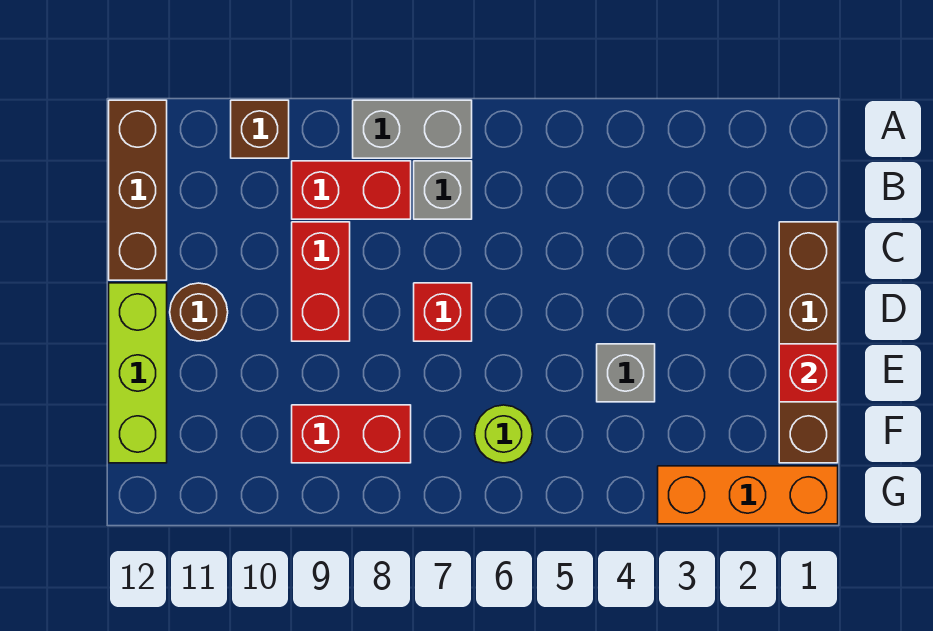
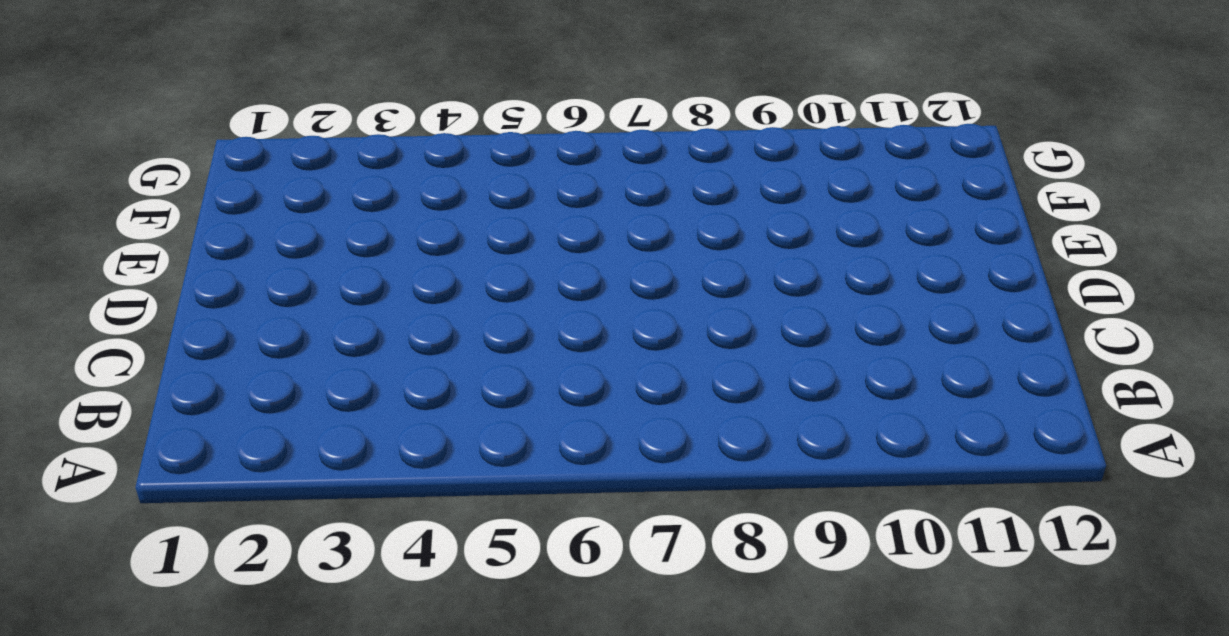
none -> grey brick A7:A8 level 1
none -> brown brick A10 level 1
none -> brown brick A12:C12 level 1

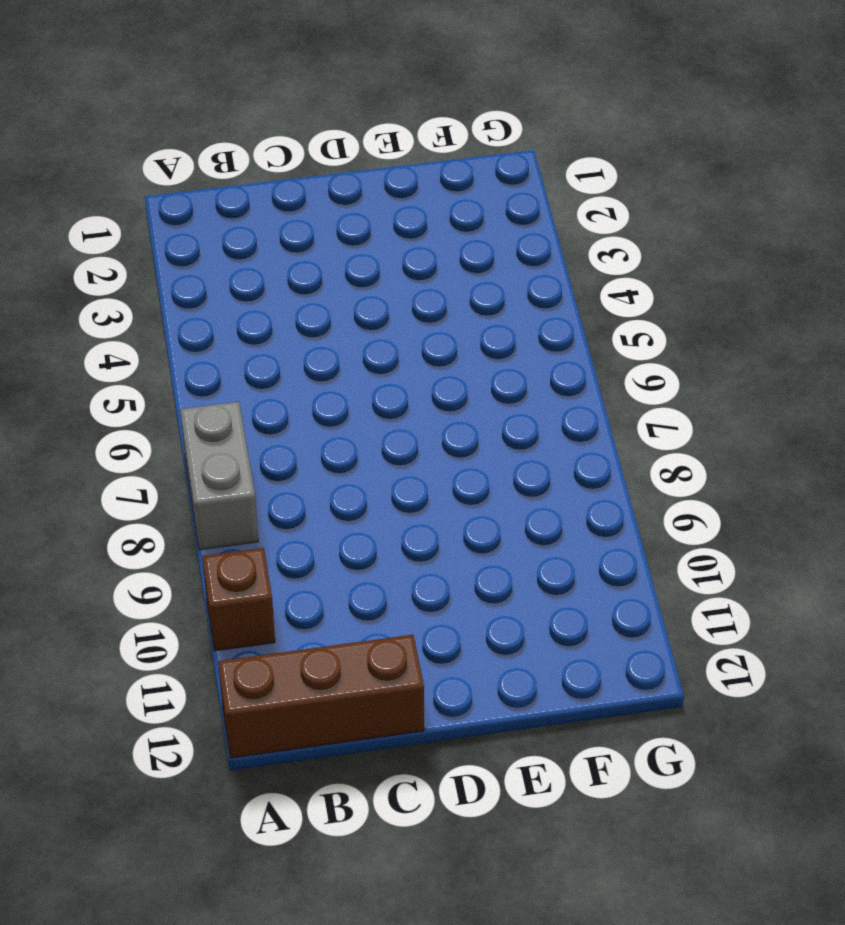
none -> grey brick B7 level 1
none -> red brick B8:B9 level 1
none -> brown brick C1:F1 level 1

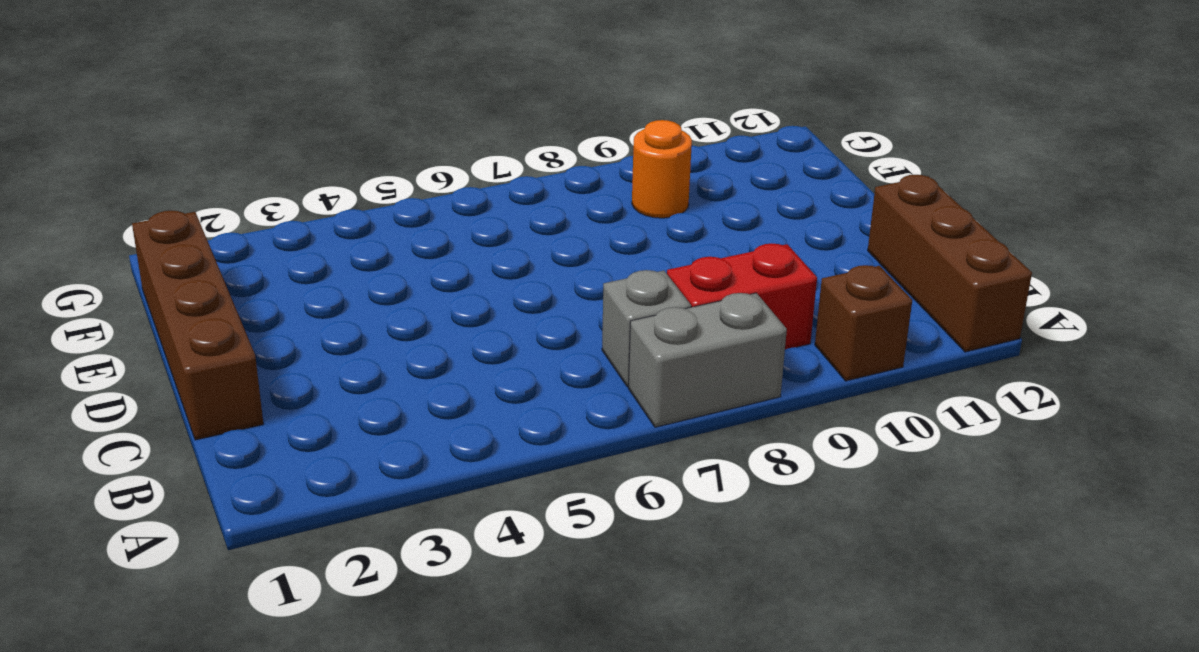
orange round brick F9 level 1 -> red brick F8:F9 level 1
none -> red brick C9:D9 level 1
none -> red brick D7 level 1
none -> brown round brick D11 level 1

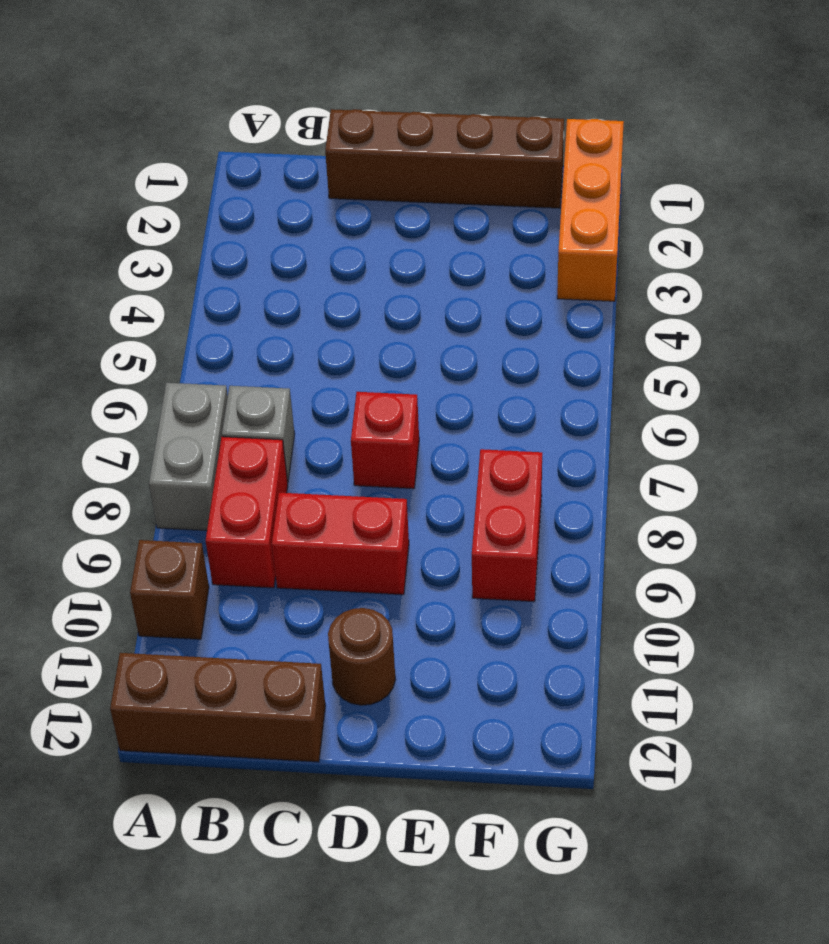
none -> lime brick D12:F12 level 1
none -> grey brick E4 level 1
none -> lime round brick F6 level 1

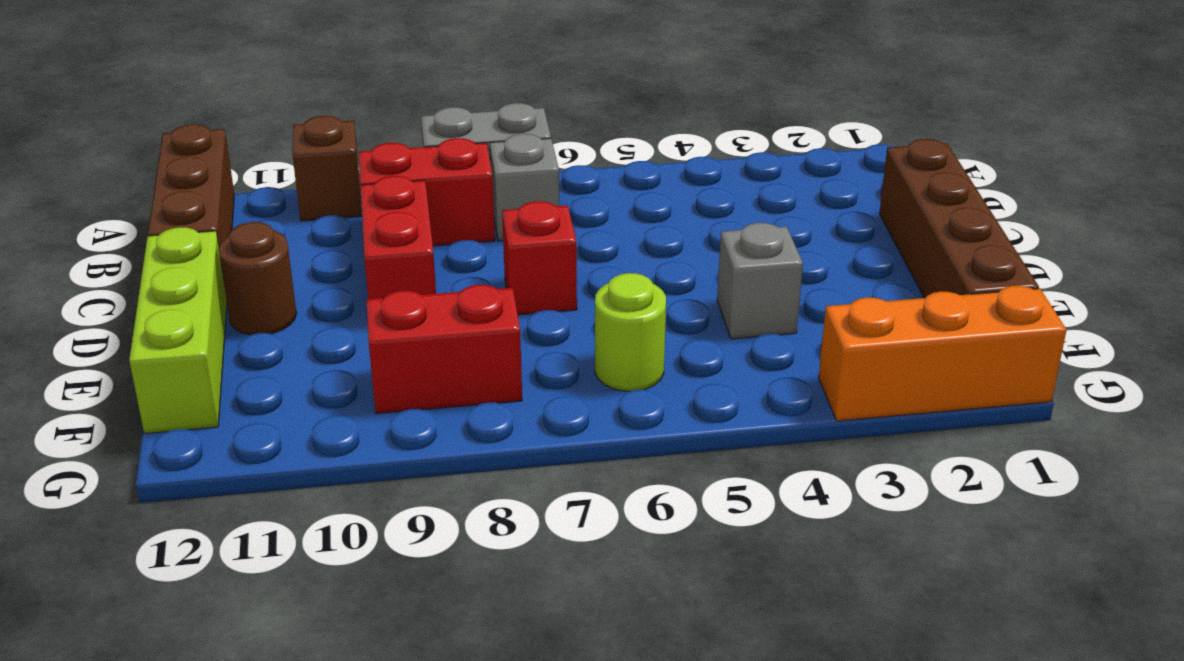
none -> red brick E1 level 2

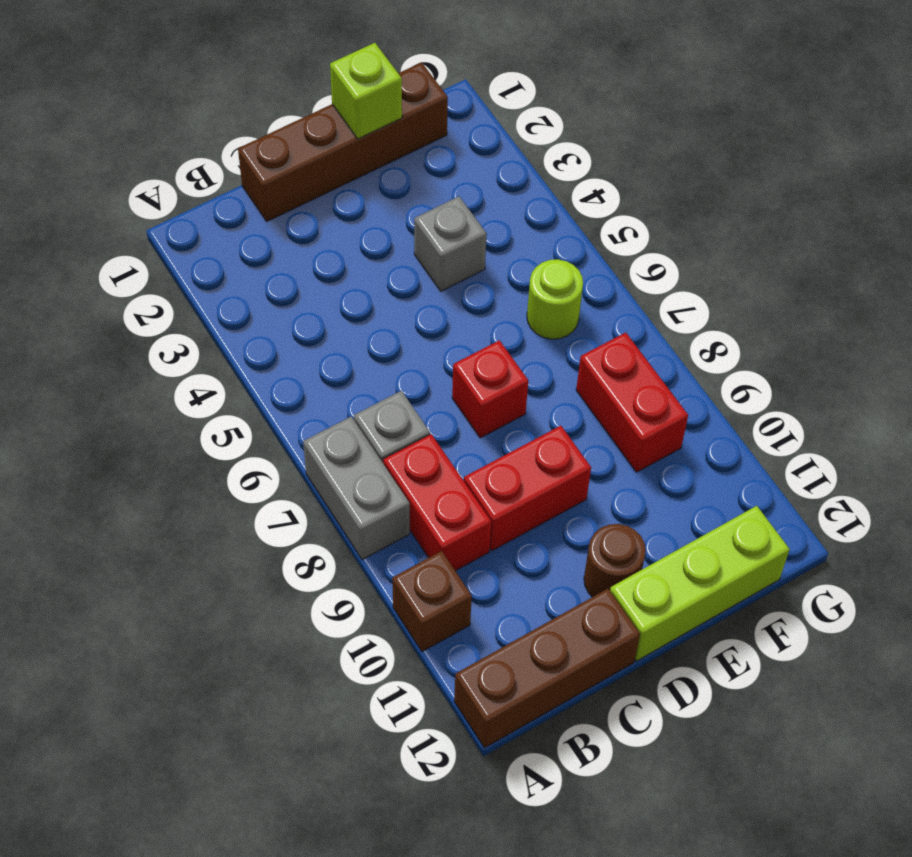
lime brick E1 level 2 -> red brick E1 level 2
none -> orange brick G1:G3 level 1

